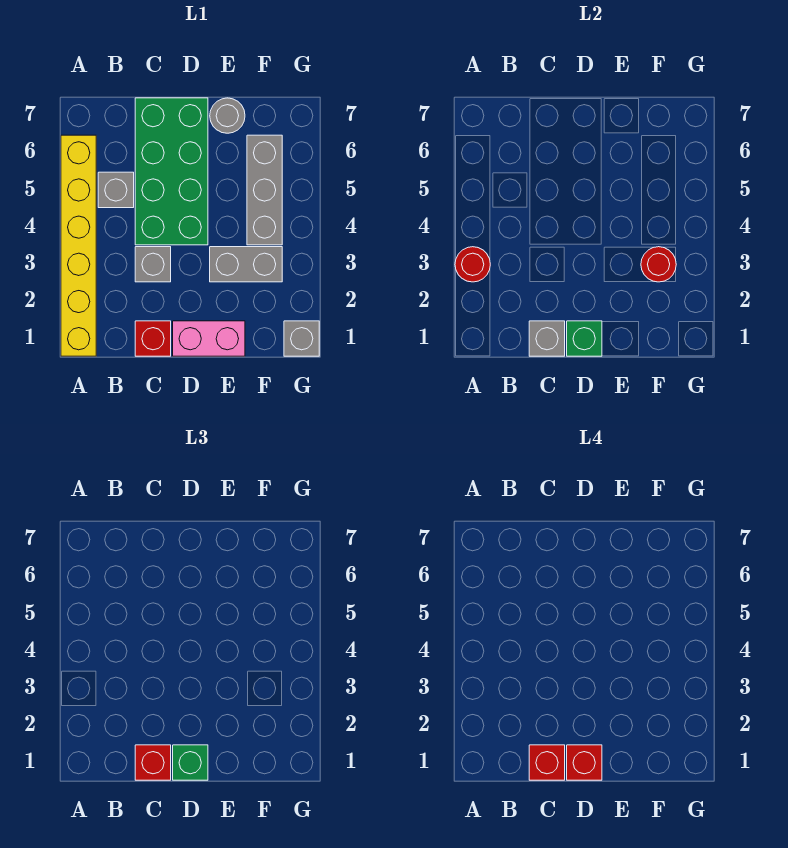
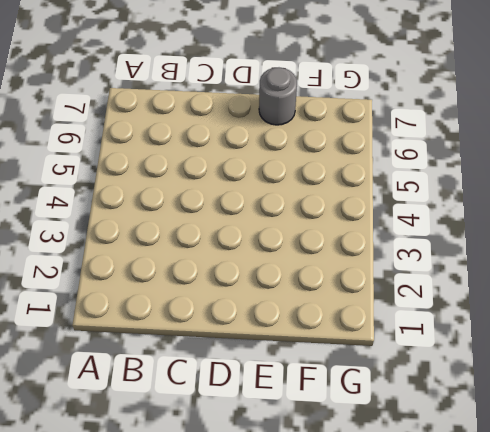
none -> yellow brick A1:A6 level 1
none -> grey brick B5 level 1
none -> red brick C1 level 1

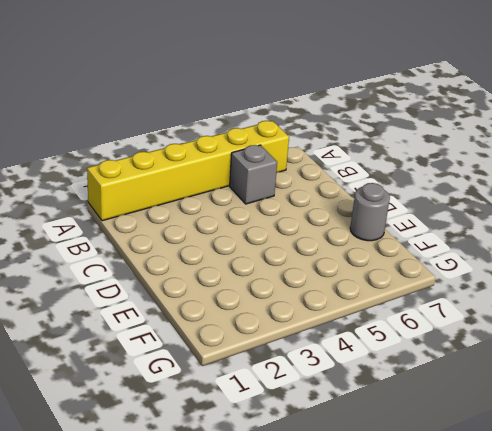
none -> red brick C1 level 1
none -> grey brick C3 level 1
none -> green brick C4:D7 level 1

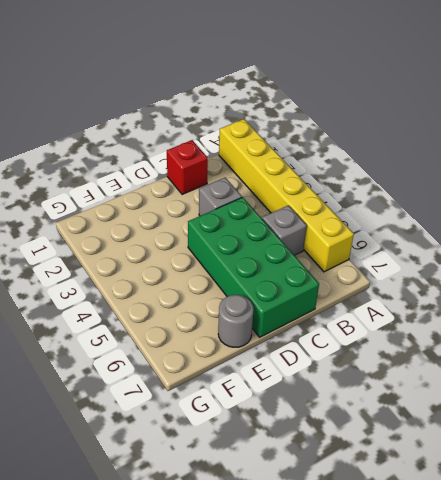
none -> pink brick D1:E1 level 1
none -> grey brick E3:F3 level 1
none -> grey brick F4:F6 level 1

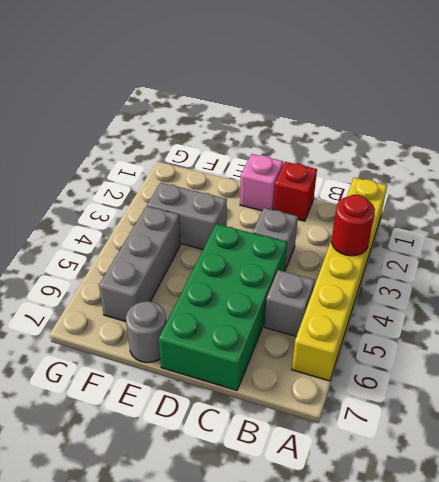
pink brick D1 level 1 -> pink brick D1:E1 level 1
none -> grey brick G1 level 1
none -> grey brick C1 level 2
none -> green brick D1 level 2

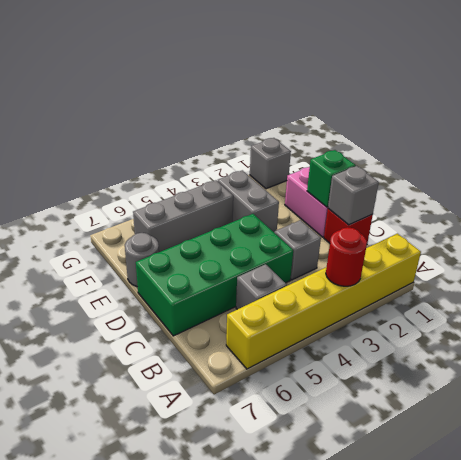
none -> red round brick F3 level 2
none -> red brick C1 level 3
none -> green brick D1 level 3

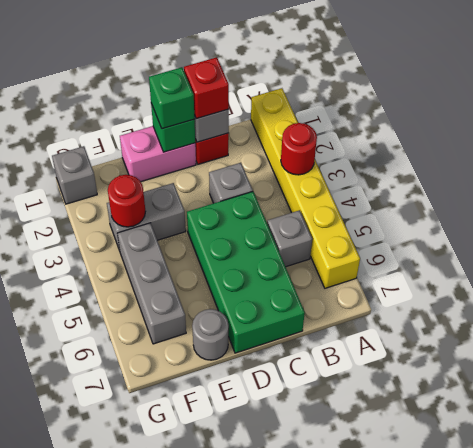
none -> red brick C1 level 4
none -> red brick D1 level 4

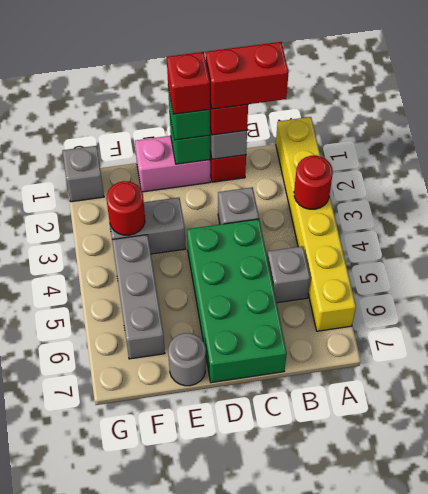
red brick B1:C1 level 4 -> red brick C1 level 4

